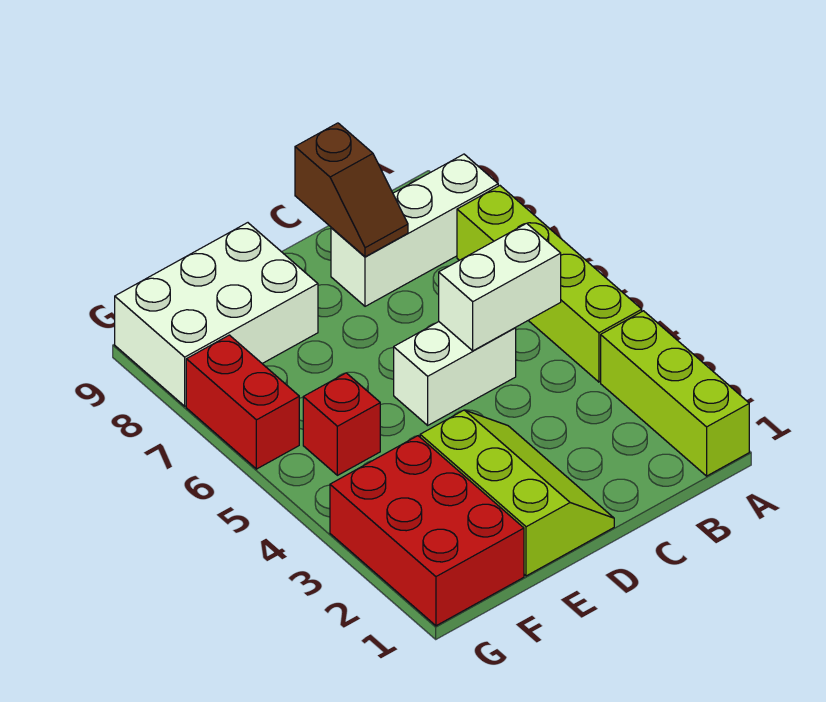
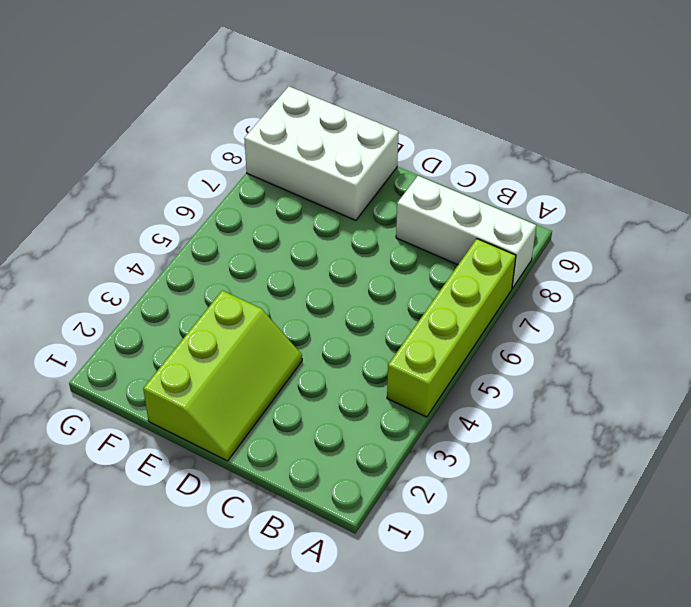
none -> lime brick A1:A3 level 1
none -> white brick C5:D5 level 1

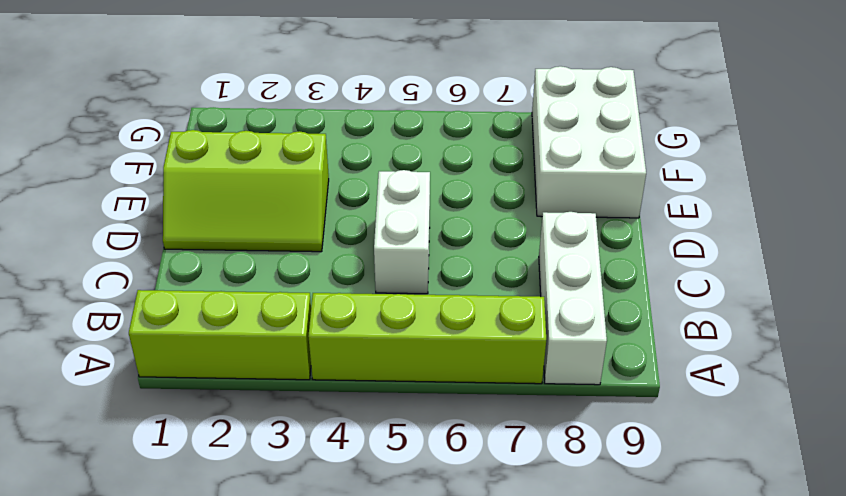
none -> red brick F1:G3 level 1
none -> red brick F5 level 1

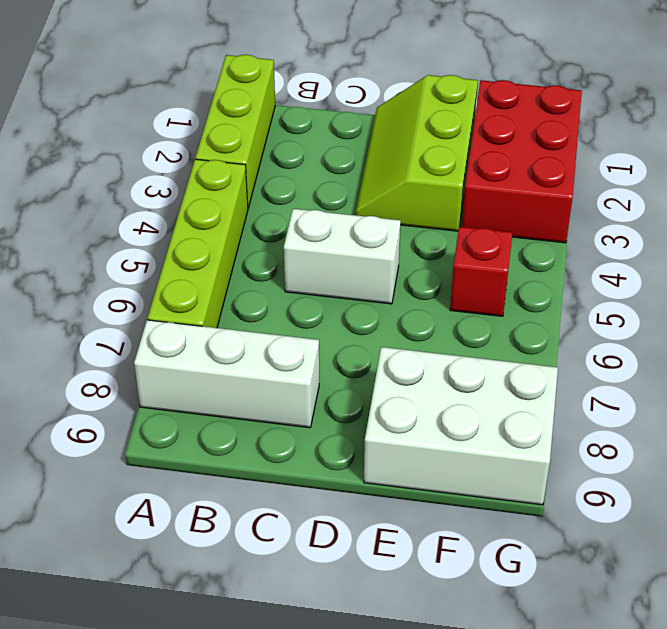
none -> red brick G6:G7 level 1
none -> white brick B5:C5 level 2

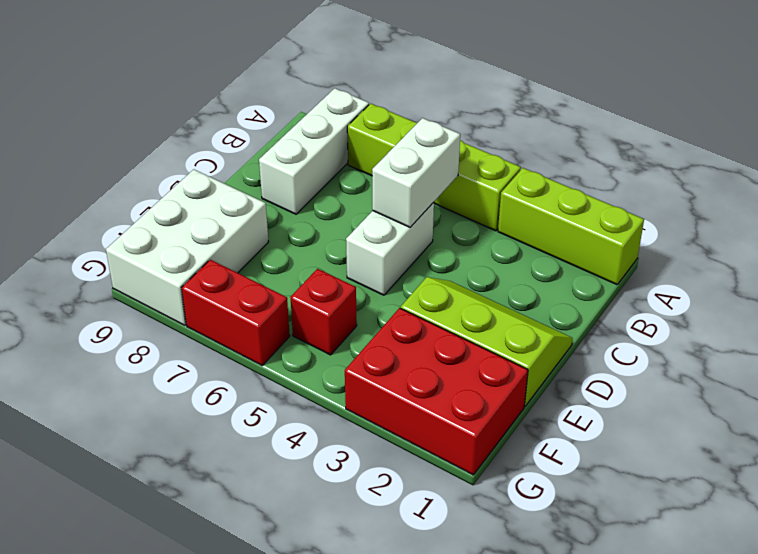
none -> brown slope C8:C9 level 2 top 9

